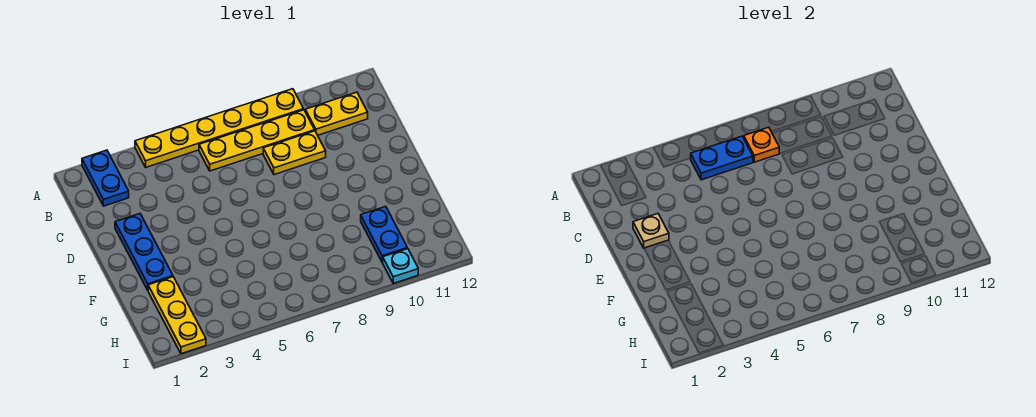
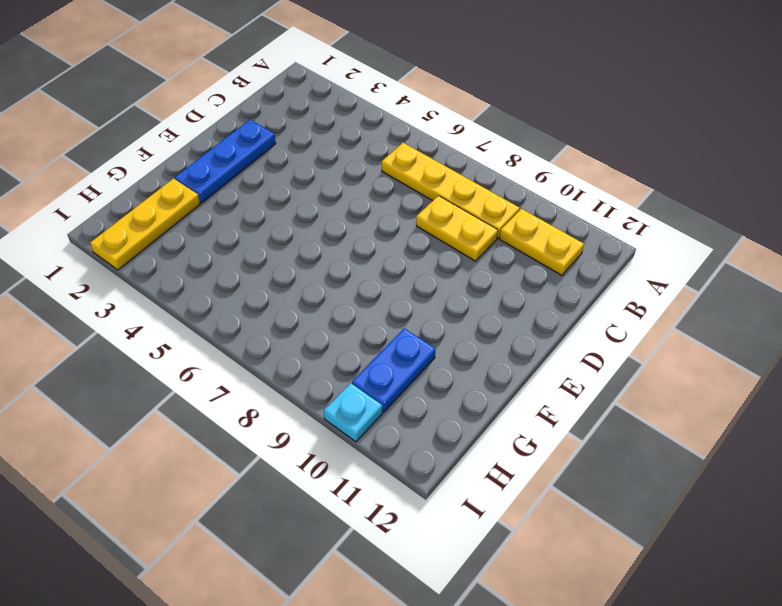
none -> blue plate A2:B2 level 1
none -> yellow plate A4:A9 level 1
none -> blue plate B5:B6 level 2

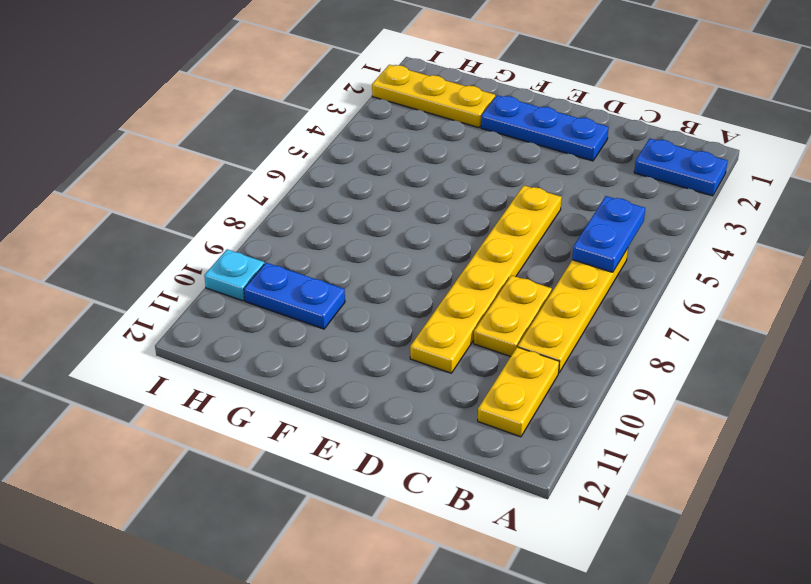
yellow plate D5:D10 level 1 -> yellow plate A4:A9 level 1
none -> orange plate B7 level 2
none -> tan plate D2 level 2

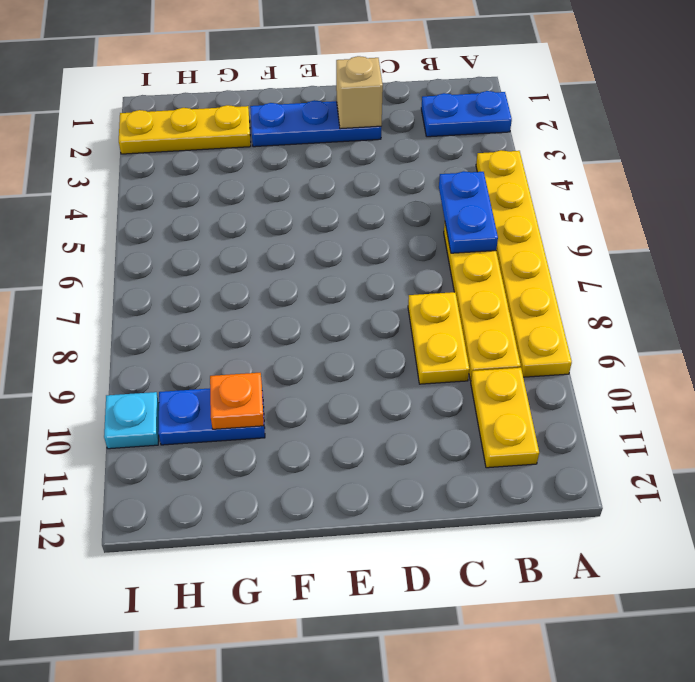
tan brick D2 level 2 -> tan plate D2 level 2
orange plate G10 level 2 -> orange plate B7 level 2

